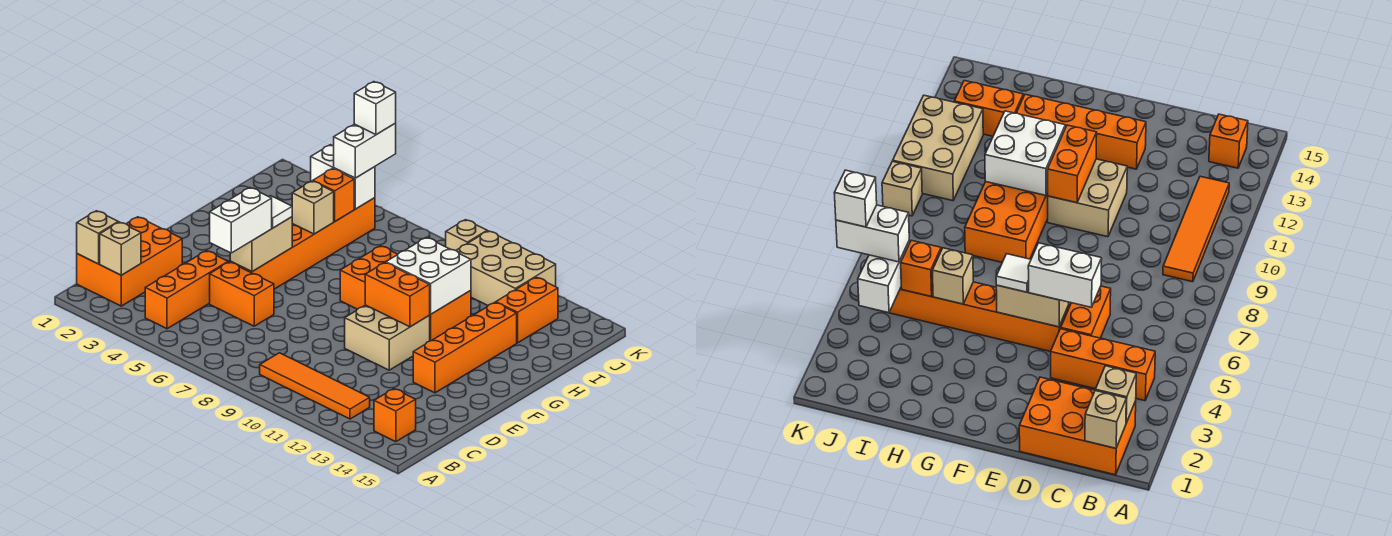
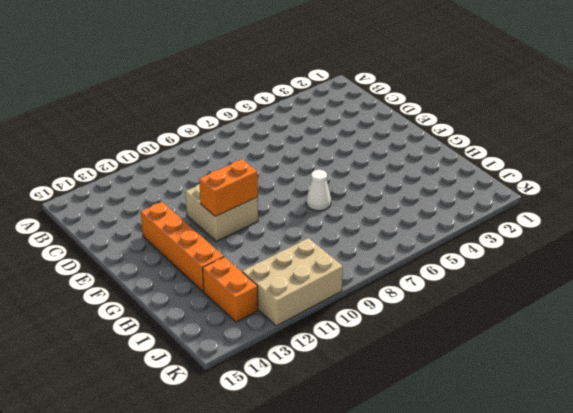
white cone G7 level 1 -> none
none -> orange brick B1:D2 level 1
none -> orange brick B4:D4 level 1
none -> orange tile B9:B12 level 1

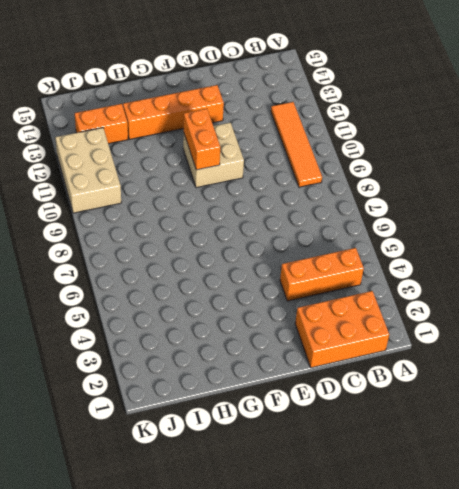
none -> orange brick B14 level 1
none -> orange brick D5:D6 level 1
none -> orange brick E5:J5 level 1

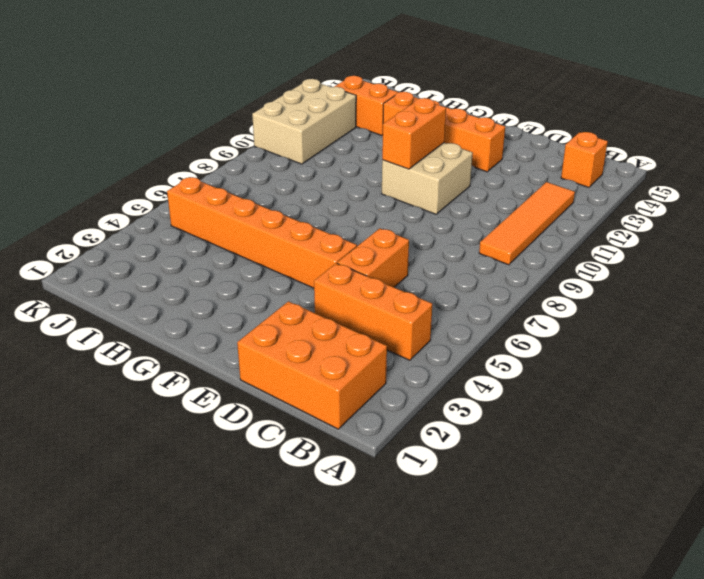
none -> orange brick G8:H11 level 1
none -> tan brick K9 level 1
none -> tan brick B1 level 2

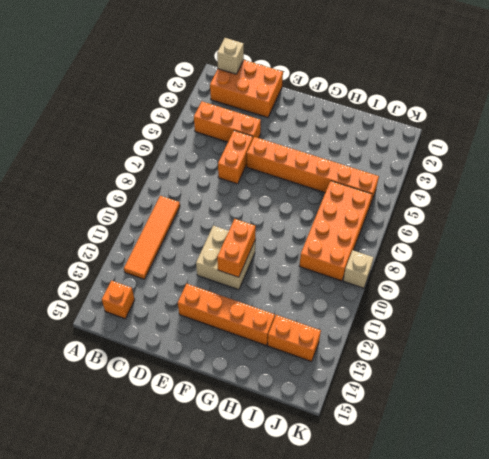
orange brick I6:J9 level 1 -> orange brick G8:H11 level 1
none -> tan brick J10:K12 level 1
none -> tan brick B2 level 2
none -> tan brick E5:F5 level 2

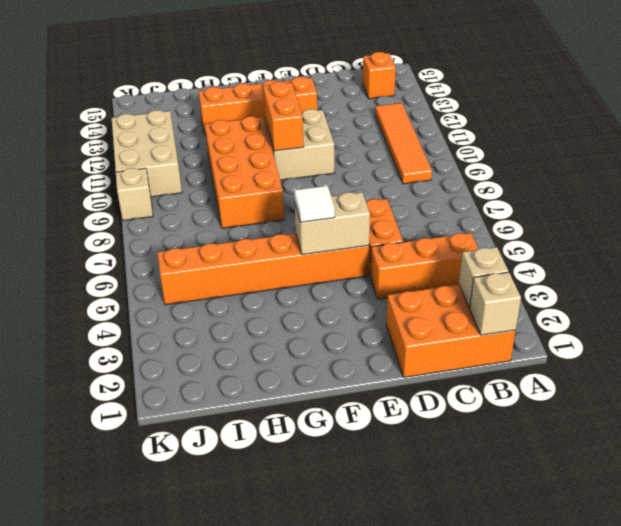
none -> orange brick I13:J13 level 1
none -> white brick G10:H11 level 2
none -> tan brick H5 level 2

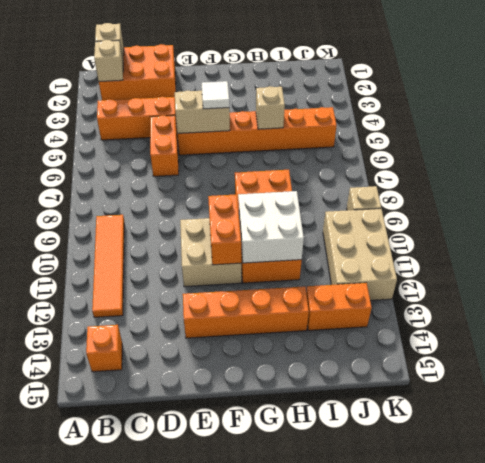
none -> orange brick I5 level 2
none -> white brick J4:J5 level 2
none -> white brick D5:E5 level 3

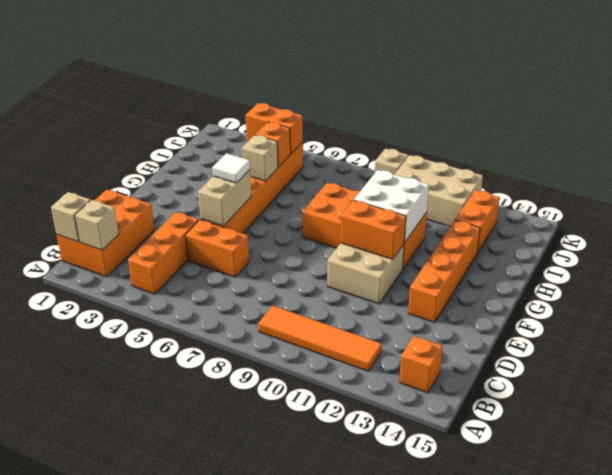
orange brick J4:J5 level 2 -> white brick J4:J5 level 2
none -> white brick D5:E5 level 3
none -> white brick J5:K5 level 3
none -> white brick K5 level 4

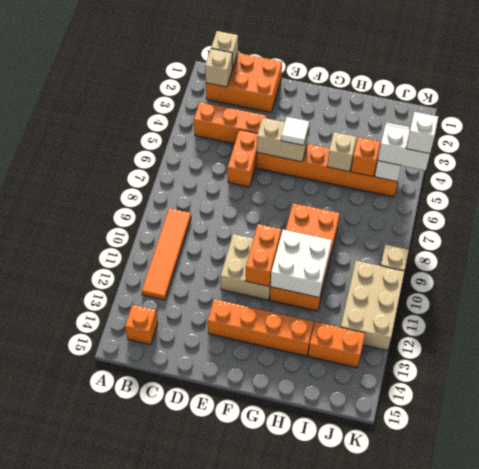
none -> white brick D5:E5 level 3

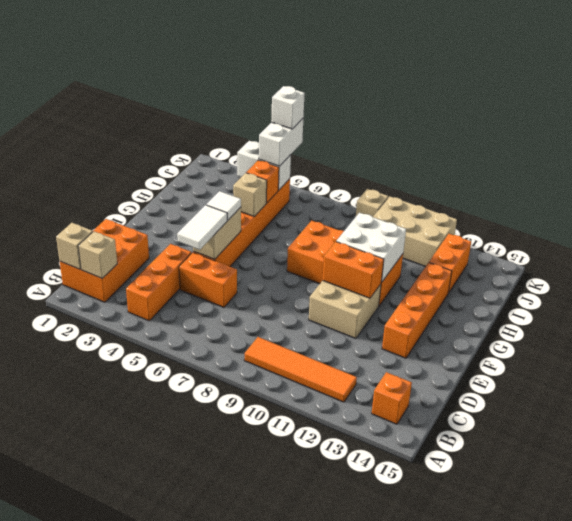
white tile D5:E5 level 3 -> white brick D5:E5 level 3

